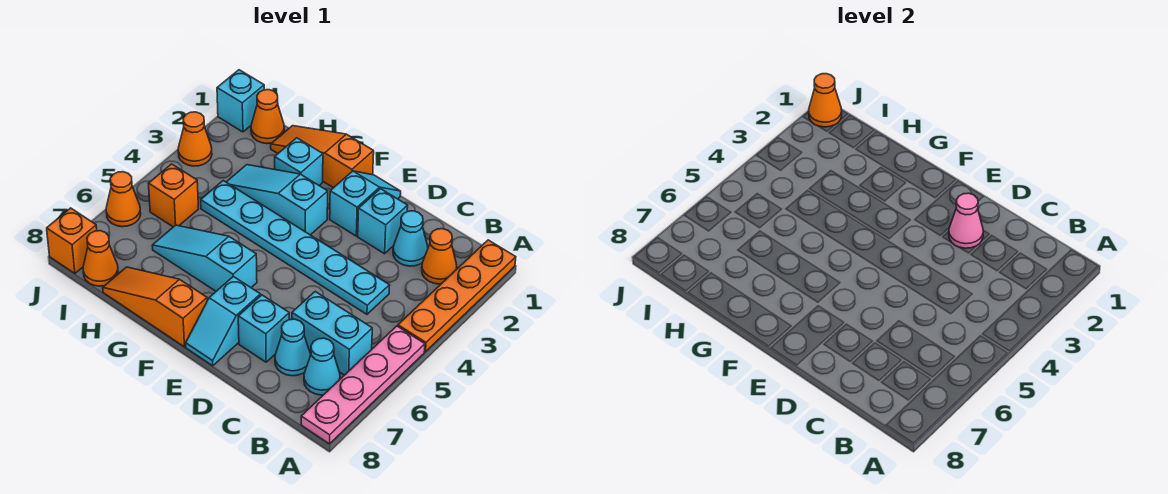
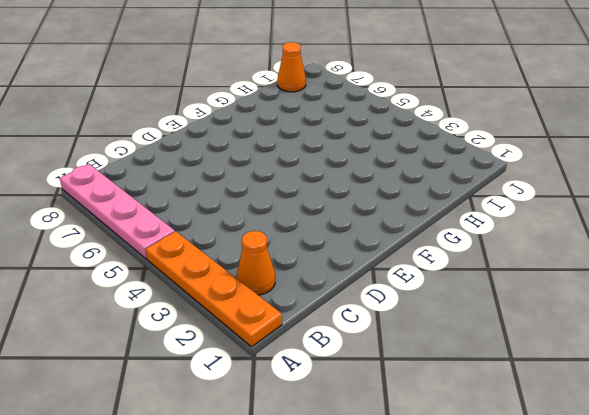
none -> cyan brick B6:C6 level 1
none -> cyan cone B7 level 1
none -> cyan cone C2 level 1

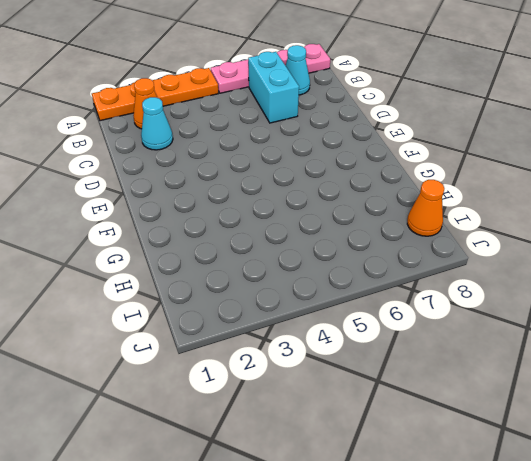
none -> cyan plate C4:H4 level 1
none -> cyan cone C7 level 1
none -> cyan brick D2 level 1

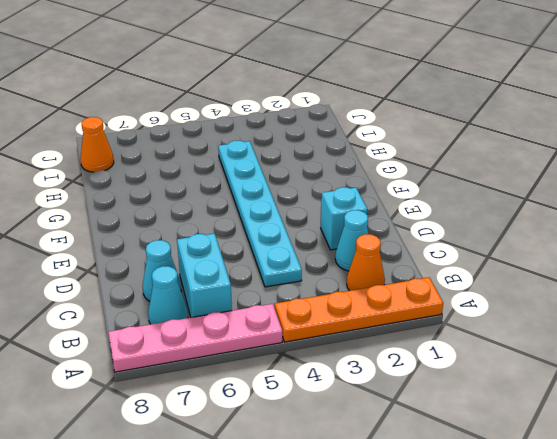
none -> cyan brick D7 level 1
none -> cyan slope E1:E2 level 1 top 2
none -> cyan slope E7:E8 level 1 top 7

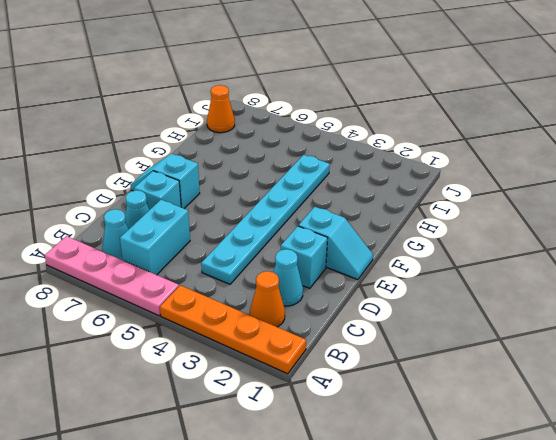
none -> orange slope F1:H1 level 1 top F
none -> cyan slope F3:H3 level 1 top F
none -> cyan slope F6:H6 level 1 top F

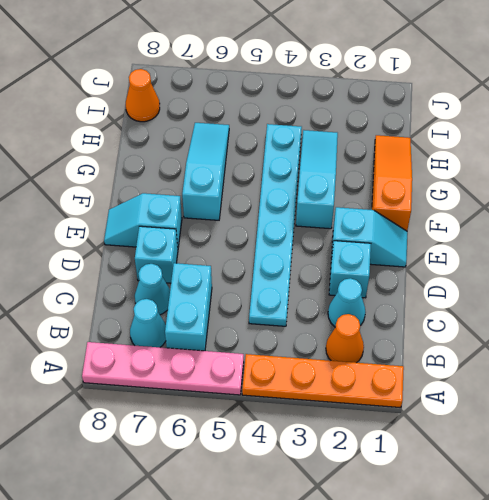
none -> orange slope F8:H8 level 1 top F
none -> cyan brick G2 level 1
none -> orange cone I1 level 1

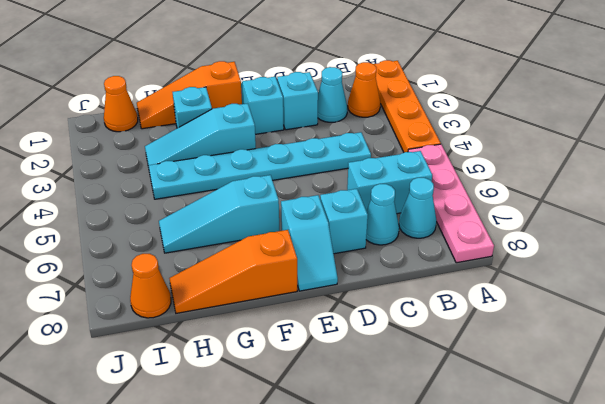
none -> orange brick I5 level 1
none -> cyan brick J1 level 1
none -> orange cone J3 level 1

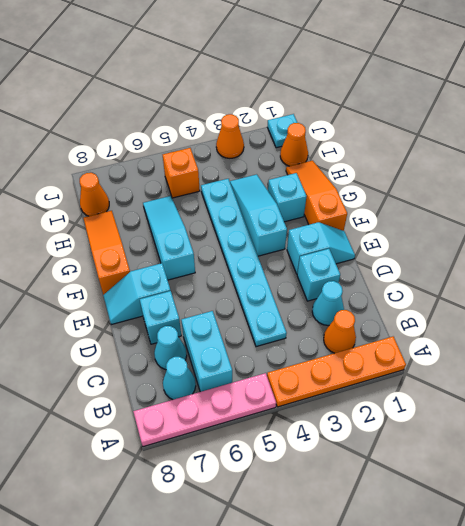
cyan plate J1 level 1 -> cyan brick J1 level 1
none -> orange cone J6 level 1
none -> orange brick J8 level 1
none -> pink cone D2 level 2

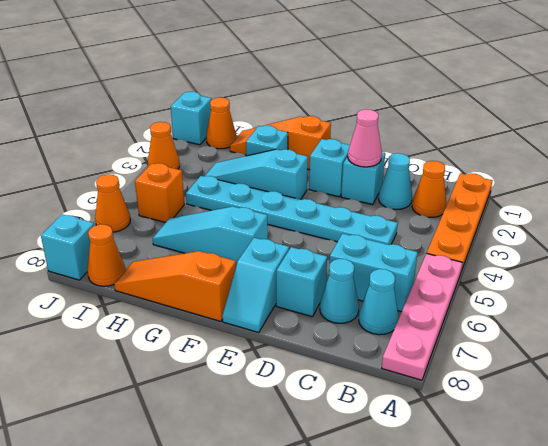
cyan brick J8 level 1 -> orange brick J8 level 1
none -> orange cone J1 level 2

